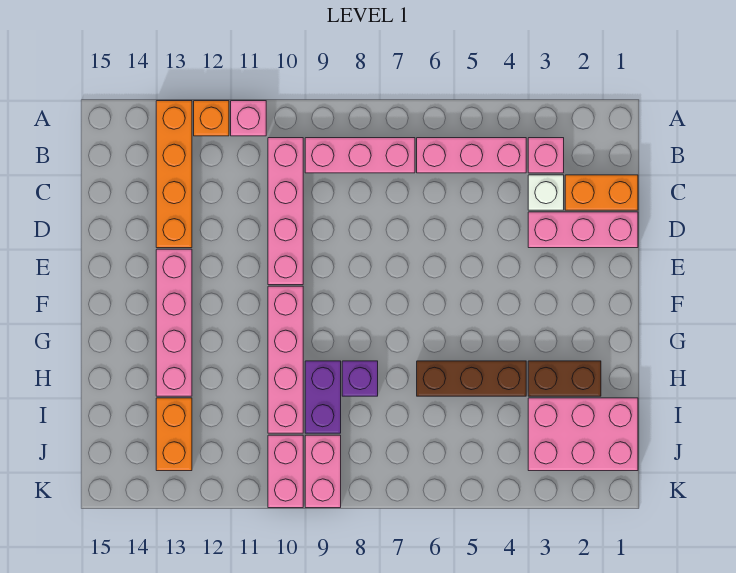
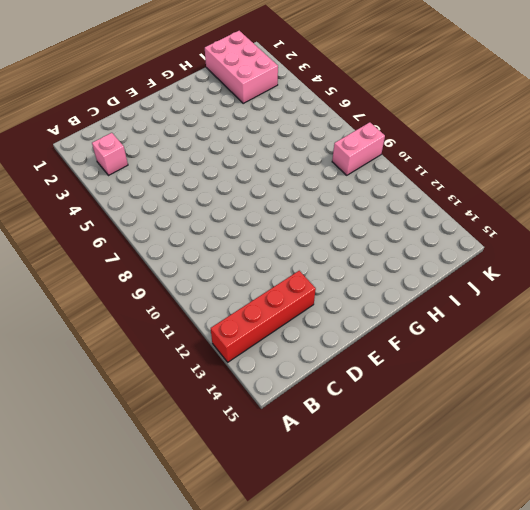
red brick A13:D13 level 1 -> orange brick A13:D13 level 1
none -> pink brick A11 level 1
none -> orange brick A12 level 1
none -> pink brick B4:B6 level 1

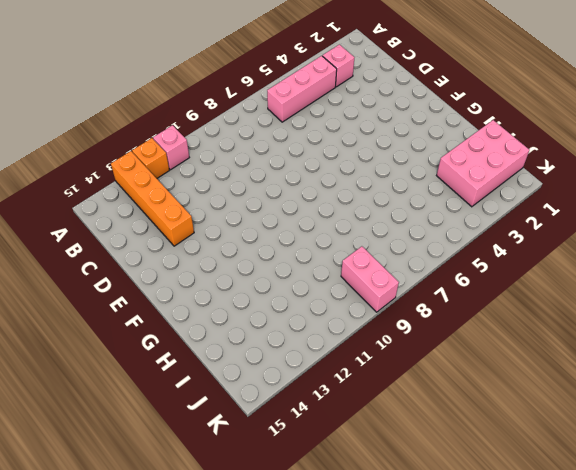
none -> pink brick B7:B9 level 1
none -> pink brick B10:E10 level 1
none -> orange brick C1:C2 level 1

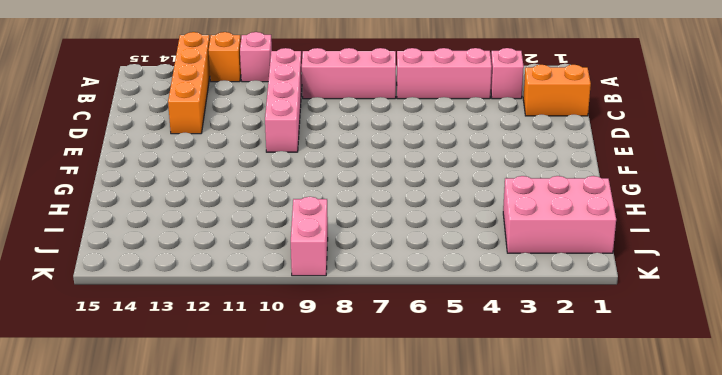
none -> white brick C3 level 1
none -> pink brick D1:D3 level 1
none -> pink brick E13:H13 level 1

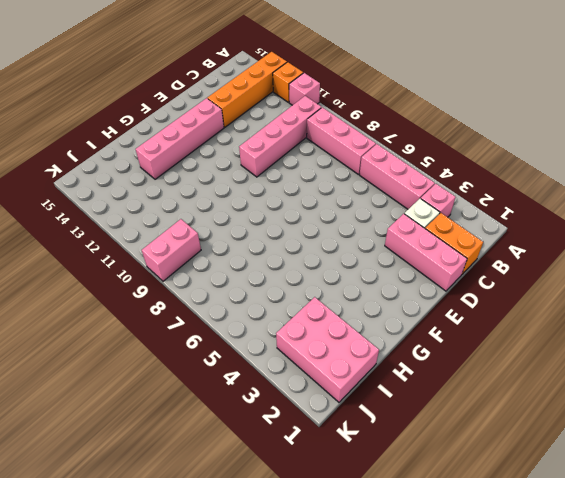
none -> pink brick F10:I10 level 1
none -> brown brick H2:H3 level 1
none -> brown brick H4:H6 level 1

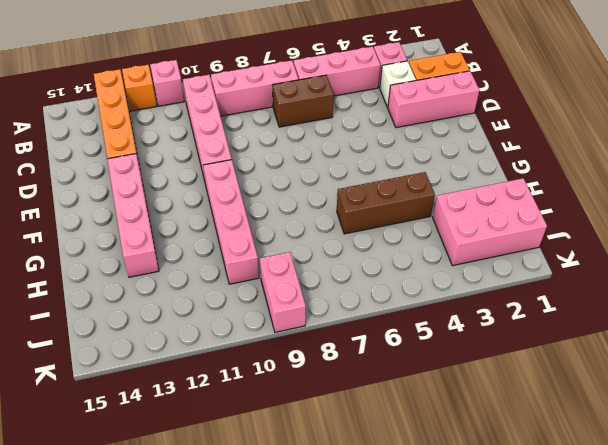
brown brick C6:C7 level 1 -> brown brick H2:H3 level 1
none -> purple brick H8 level 1
none -> purple brick H9:I9 level 1
none -> orange brick I13:J13 level 1

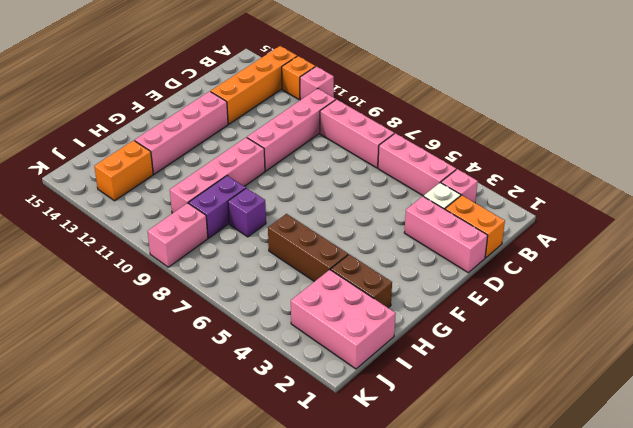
none -> pink brick J10:K10 level 1

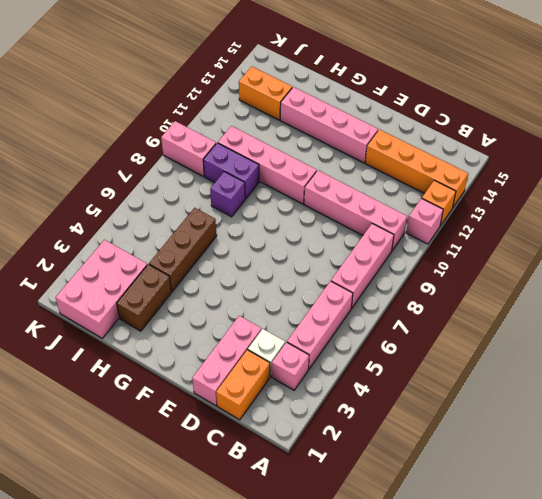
none -> pink brick J10:K10 level 1

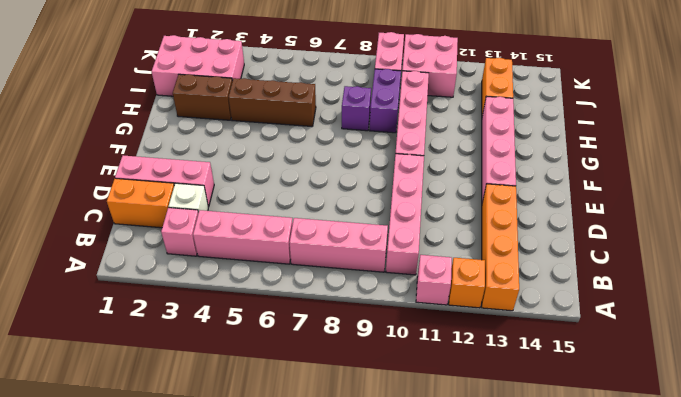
pink brick J10:K11 level 1 -> pink brick J10:K10 level 1

